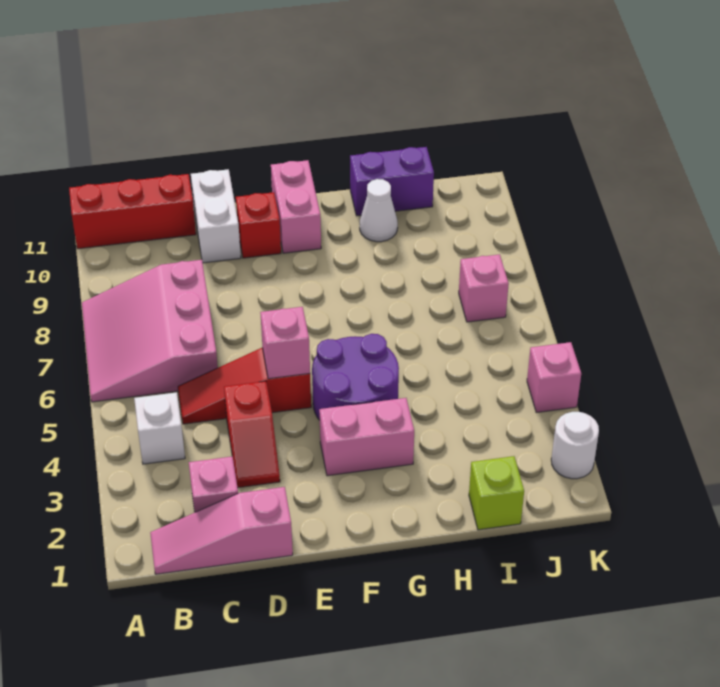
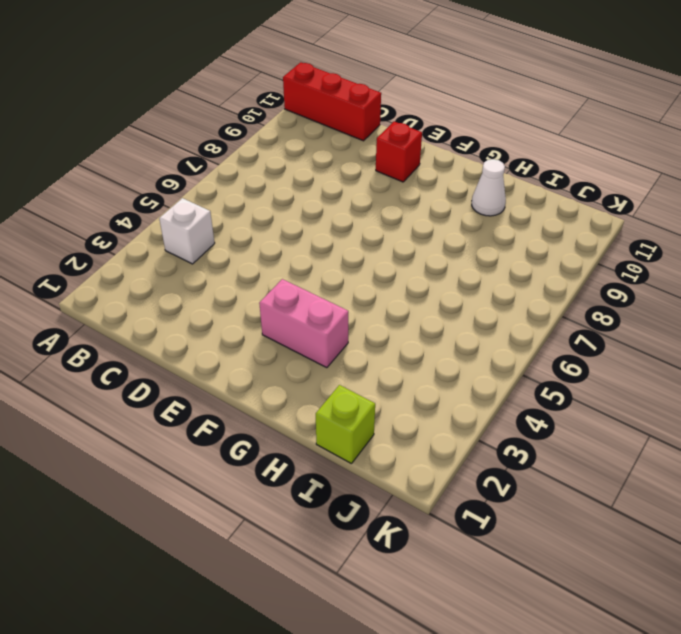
none -> pink slope A6:C8 level 1 top C
none -> pink slope B1:D1 level 1 top D
none -> pink brick C2 level 1

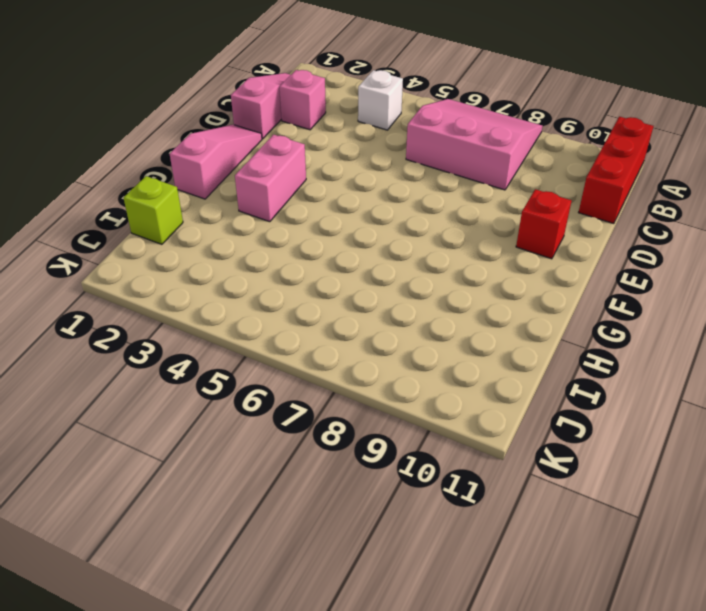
pink slope E1:G1 level 1 top G -> none
none -> red slope C5:E5 level 1 top E
none -> red slope D3:D4 level 1 top 4
none -> white brick D10:D11 level 1

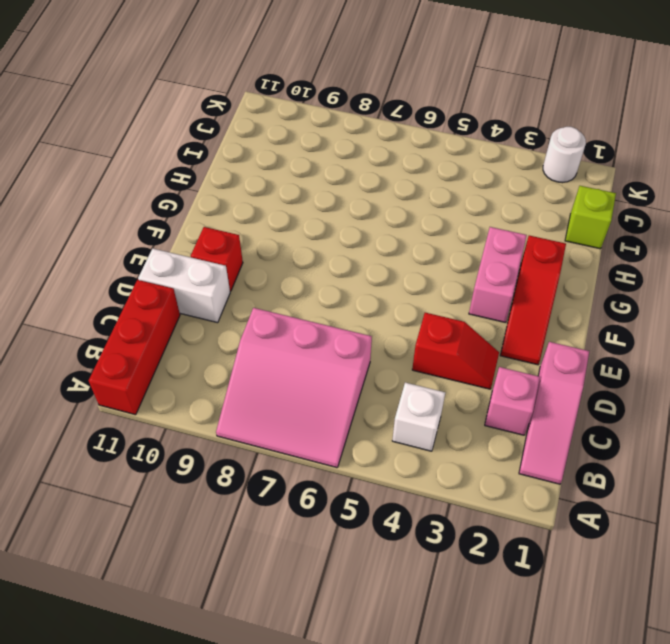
red slope E2:G2 level 1 top G -> red slope C5:E5 level 1 top E
none -> purple round brick F4:G5 level 1
none -> pink brick F10:F11 level 1
none -> white cone H10 level 1

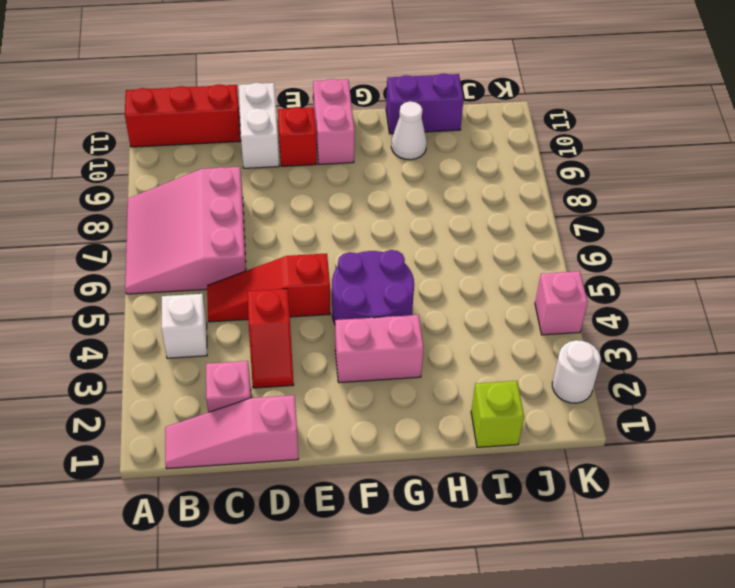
none -> pink brick J7 level 1
none -> pink brick E5 level 2

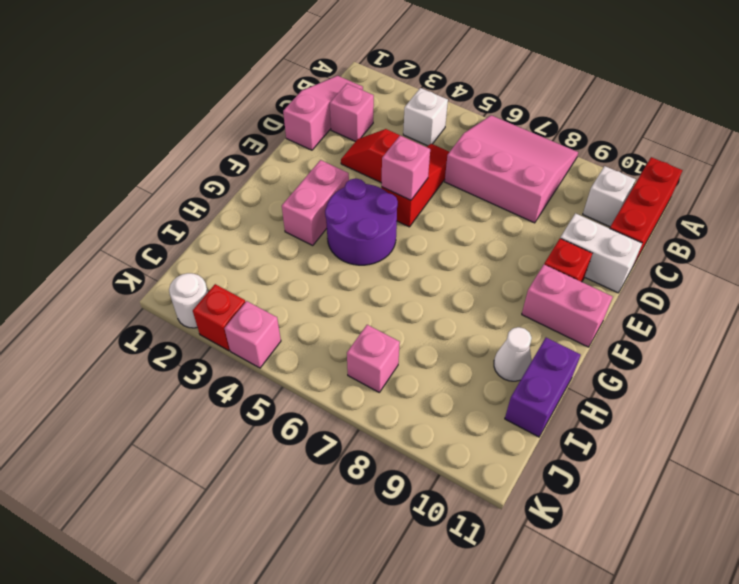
white brick B10 level 1 -> none
red brick K3 level 1 -> none
none -> lime brick I1 level 1

